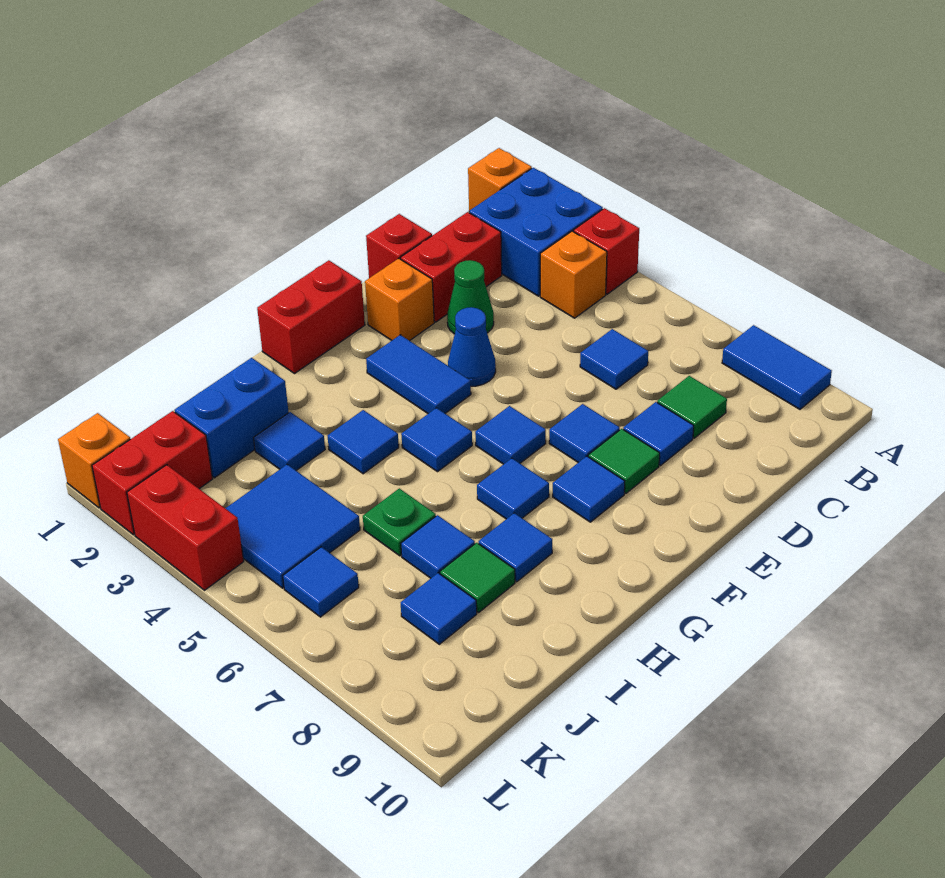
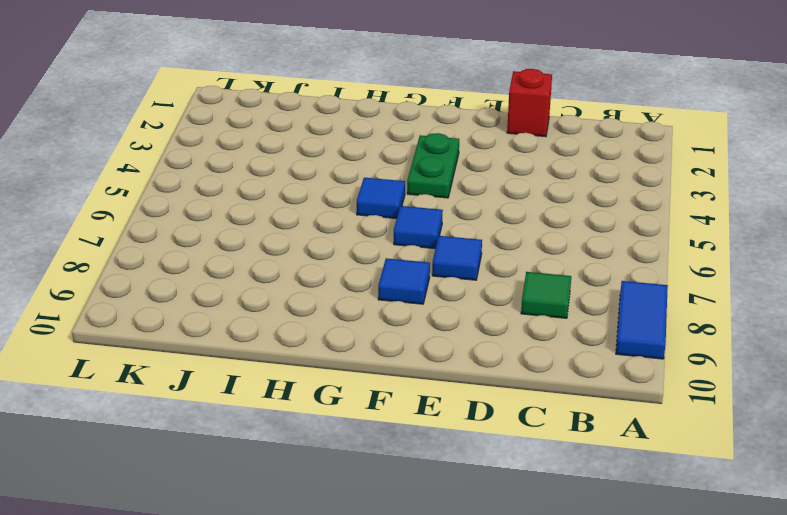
green plate F3:F4 level 1 -> blue tile F3:F4 level 1
none -> orange brick A1 level 1
none -> blue brick A2:B3 level 1
none -> red brick A4 level 1
none -> orange brick B4 level 1

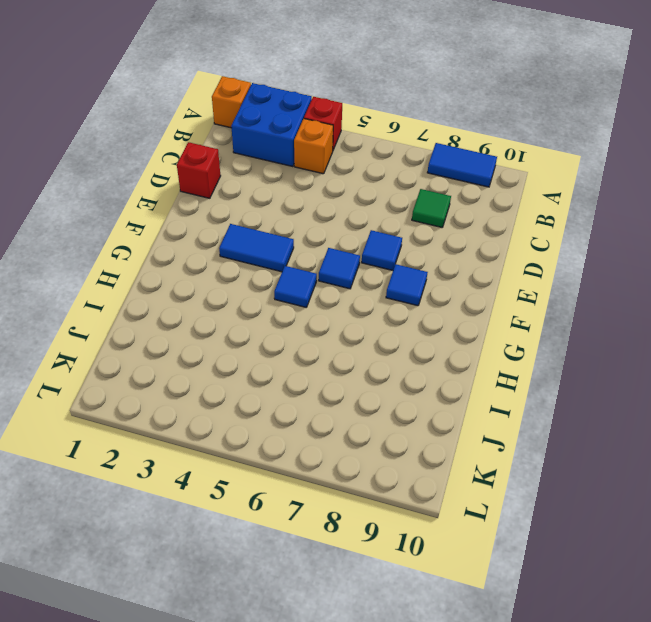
none -> red brick C2:D2 level 1
none -> blue tile C6 level 1
none -> green cone D3 level 1
none -> blue tile D8 level 1

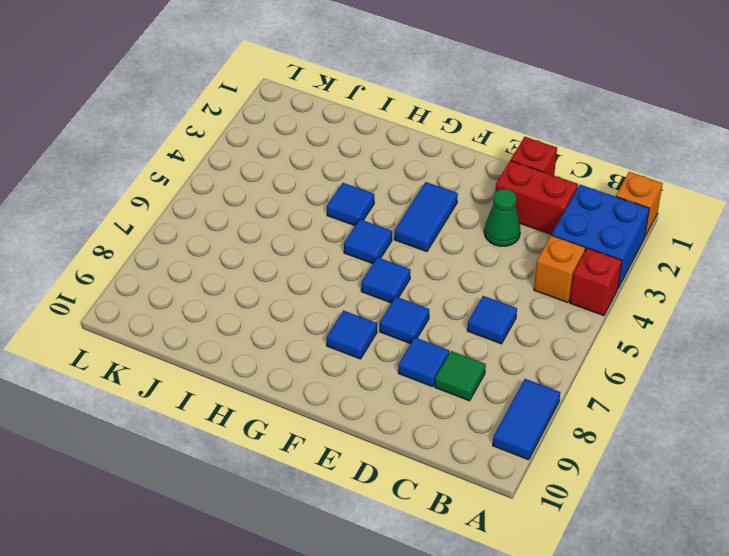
none -> orange brick E2 level 1
none -> blue cone E4 level 1
none -> green tile E8 level 1
none -> red brick F1:G1 level 1

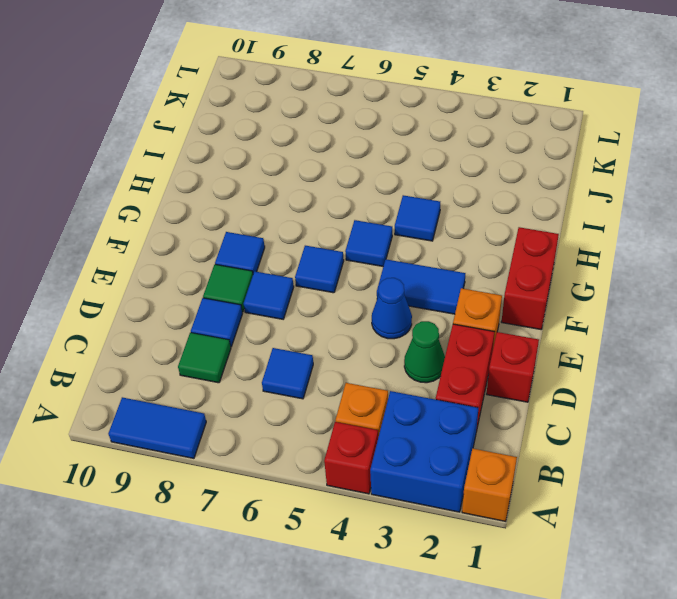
none -> blue tile G7 level 1
none -> blue tile H8 level 1
none -> blue brick I2:J2 level 1
none -> blue tile I3 level 1

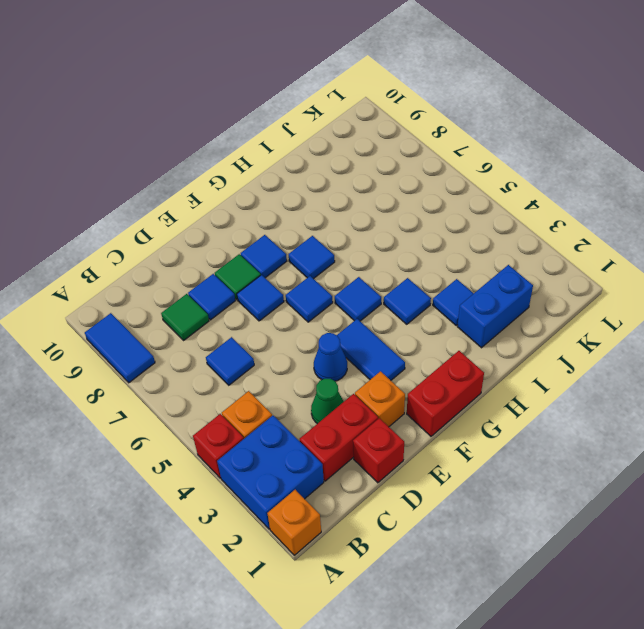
none -> blue tile H8 level 1
none -> green plate I6 level 1
none -> blue tile I7 level 1
none -> green tile I8 level 1

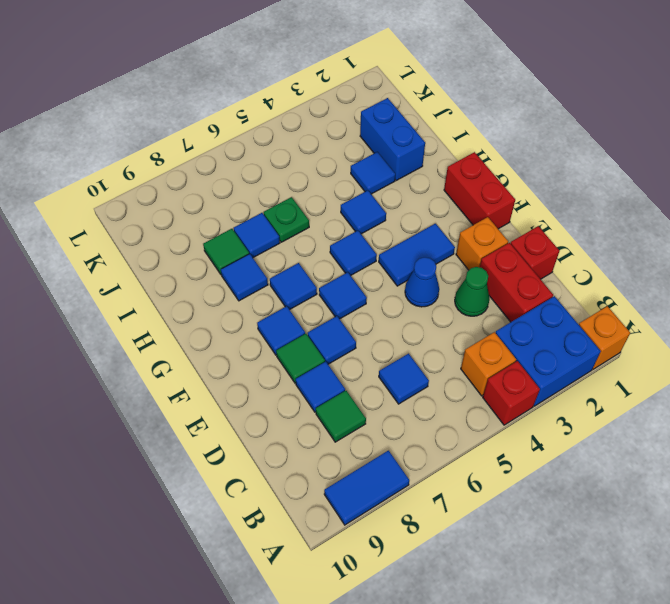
none -> blue tile J4:K5 level 1
none -> blue tile J8 level 1
none -> red brick K2:L2 level 1
none -> blue tile K6 level 1

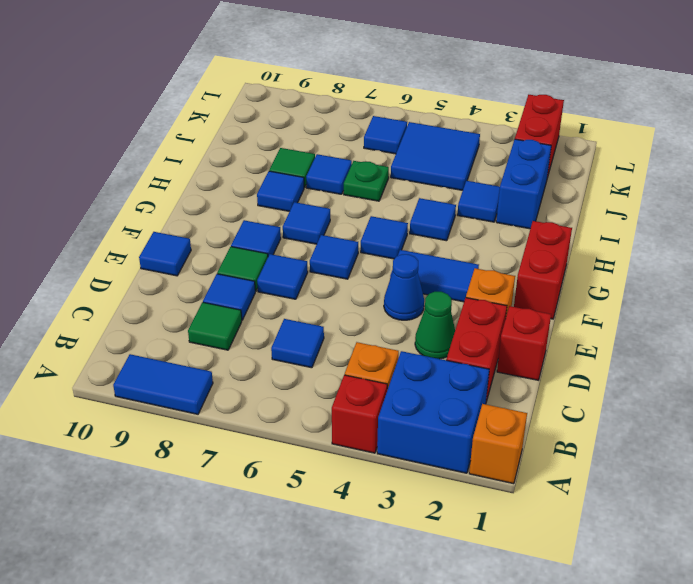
blue tile E10 level 1 -> blue tile J8 level 1
none -> orange brick L1 level 1
none -> red brick L3:L4 level 1

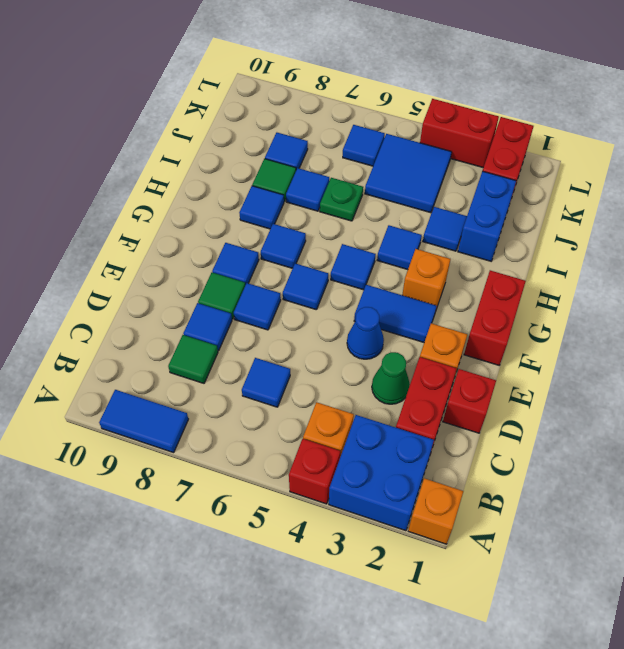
orange brick G3 level 1 -> orange brick L1 level 1

